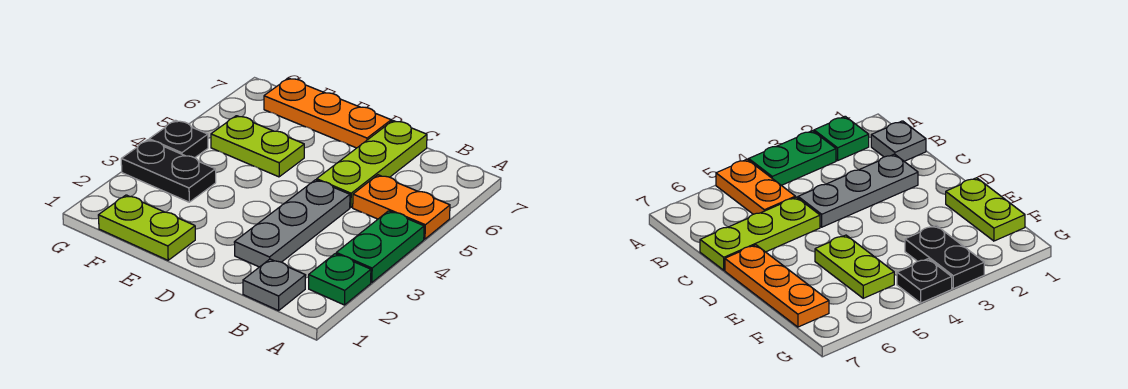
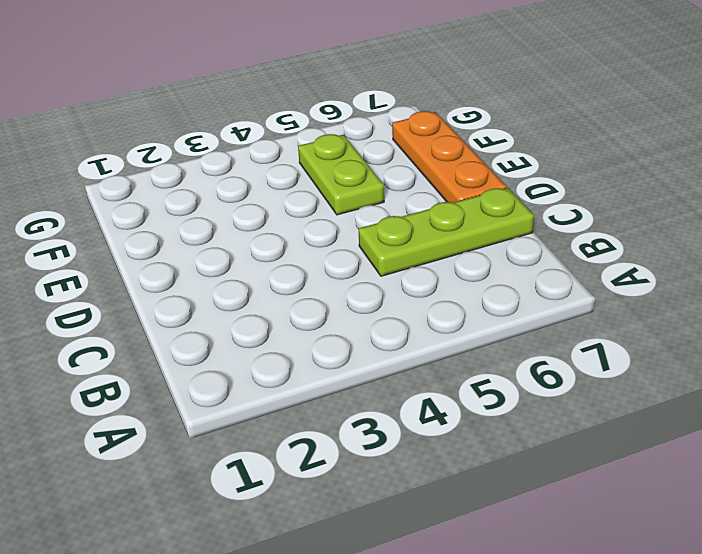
none -> green plate A2 level 1
none -> green plate A3:A4 level 1

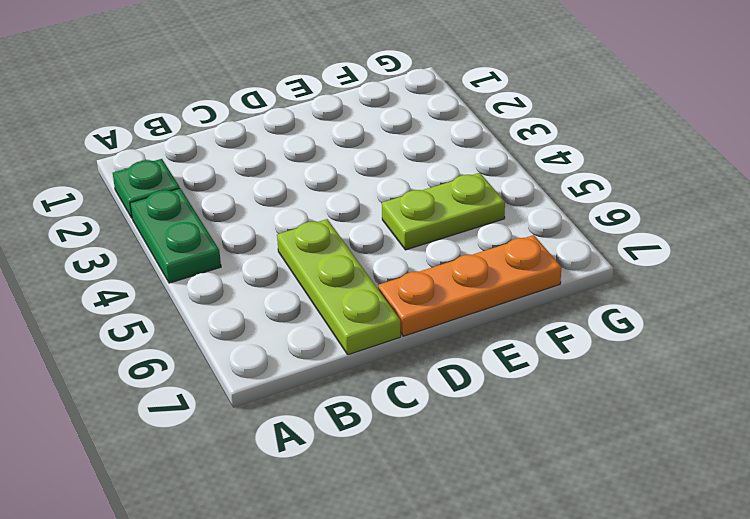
none -> orange plate A5:B5 level 1
none -> grey plate B1 level 1

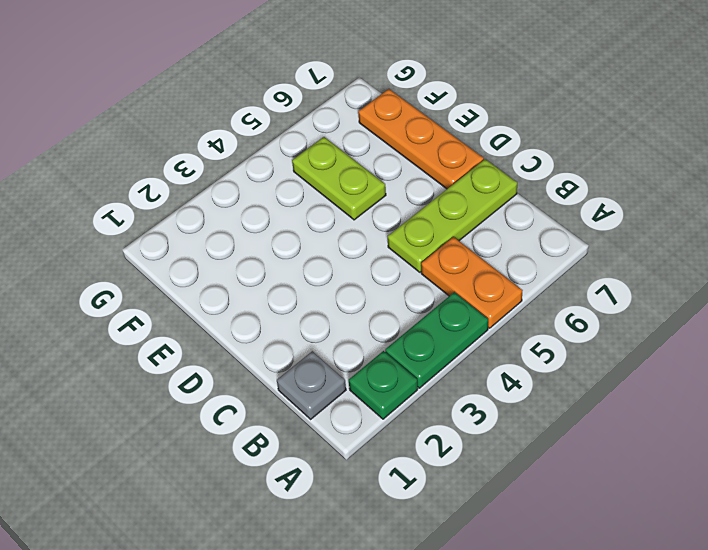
none -> grey plate C2:C4 level 1
none -> lime plate E1:F1 level 1

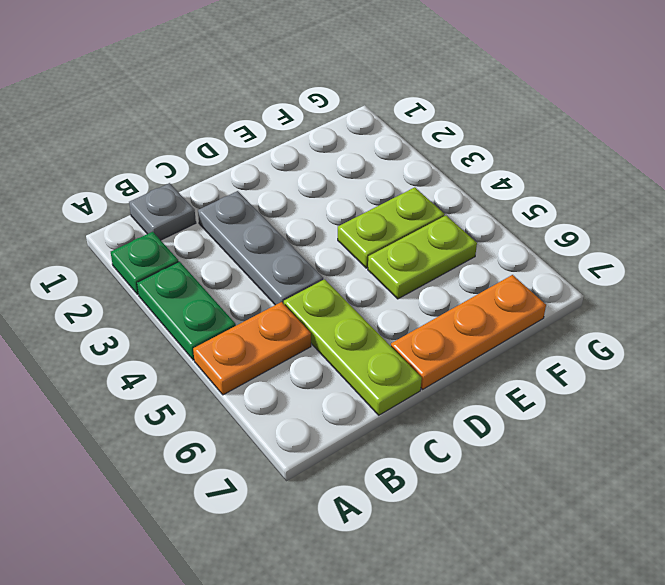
lime plate E4:F4 level 1 -> lime plate E1:F1 level 1
none -> black plate F3:G3 level 1
none -> black plate G4 level 1

